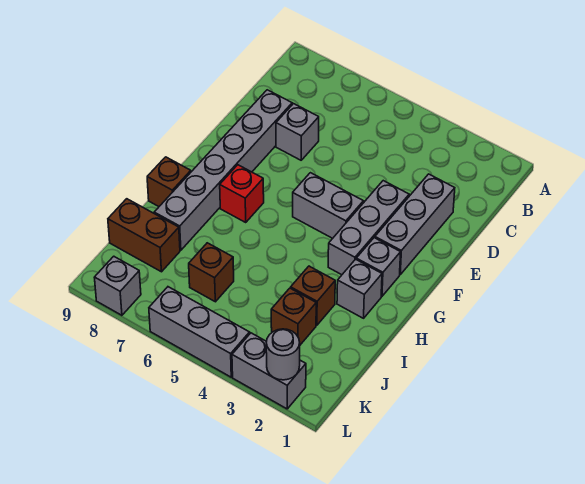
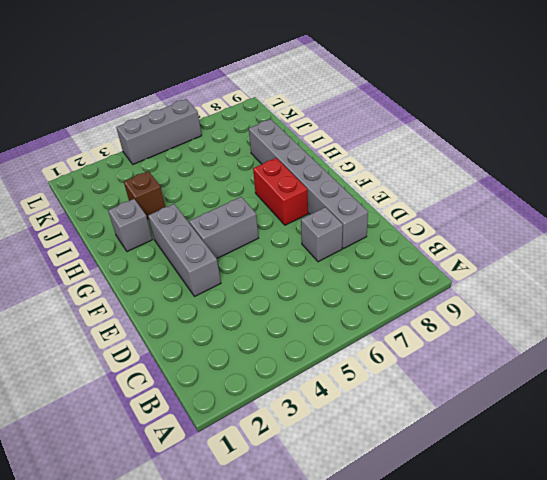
red brick F7:G7 level 1 -> red brick G7 level 1
none -> grey brick D2:F2 level 1
none -> grey brick G2 level 1
none -> brown brick H9 level 1

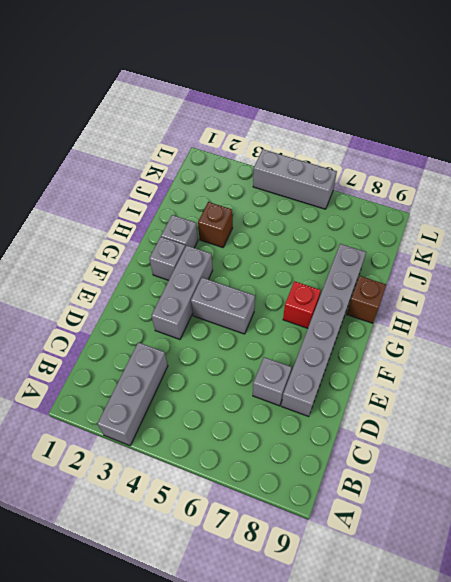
grey brick A3:C3 level 1 -> grey brick D2:F2 level 1
none -> brown brick J3 level 1
none -> brown brick J6 level 1
none -> brown brick J8:J9 level 1

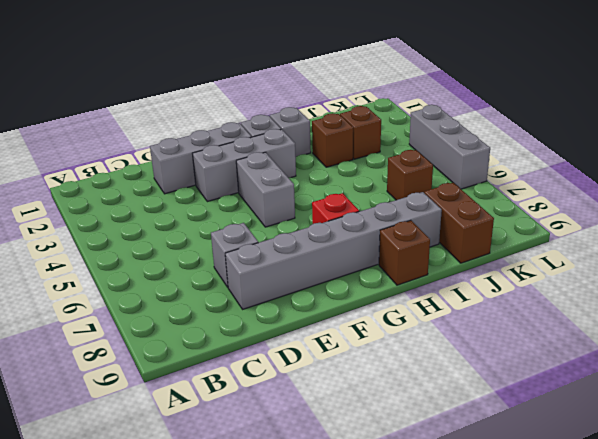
none -> grey brick L2:L3 level 1
none -> grey brick L8 level 1
none -> grey round brick L2 level 2

